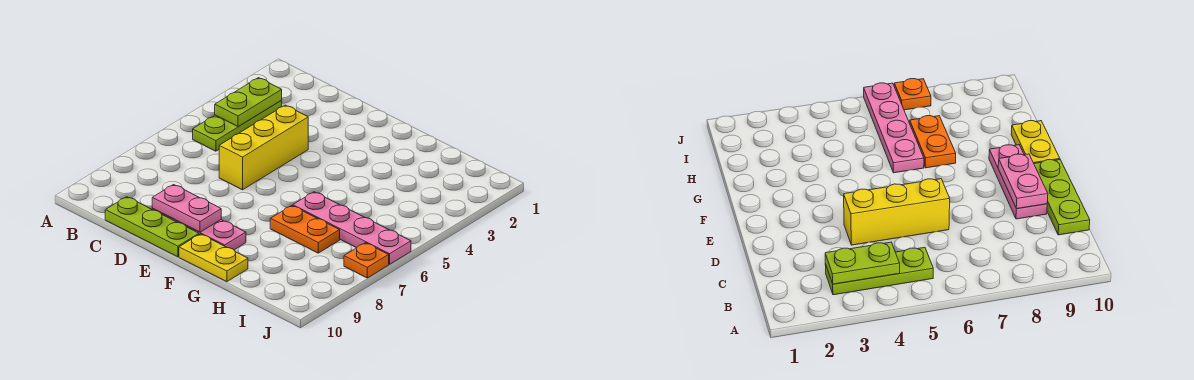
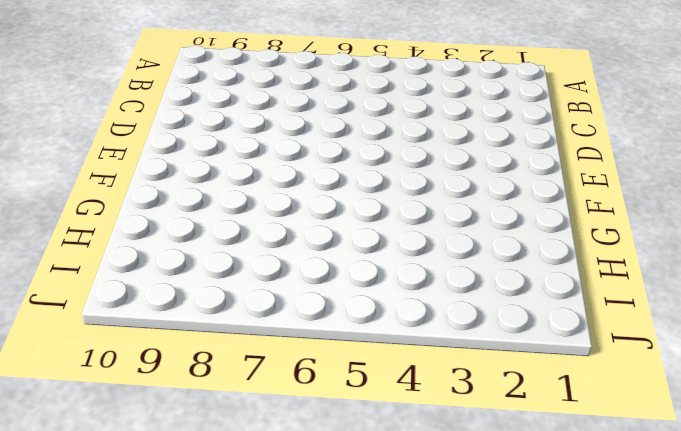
none -> lime plate B3:B5 level 1
none -> lime plate C10:E10 level 1

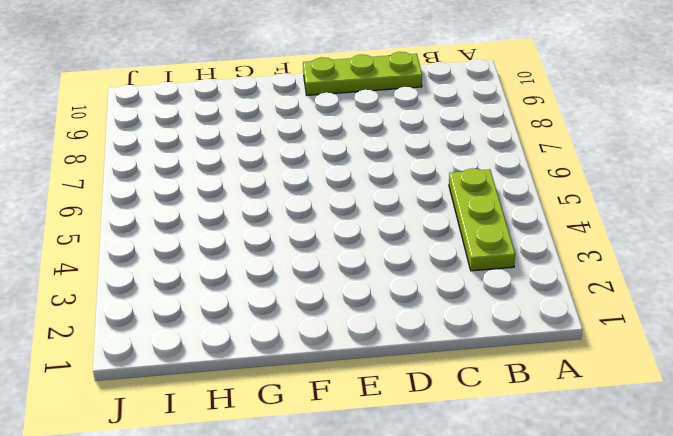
none -> yellow brick D4:D6 level 1
none -> pink plate D9:F9 level 1

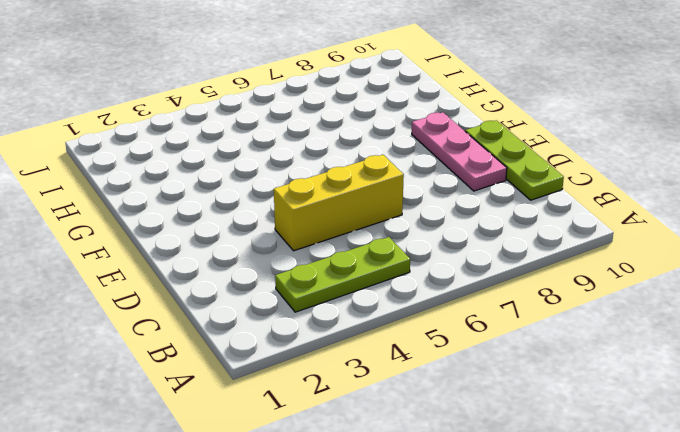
none -> yellow plate F10:G10 level 1
none -> pink plate G6:J6 level 1

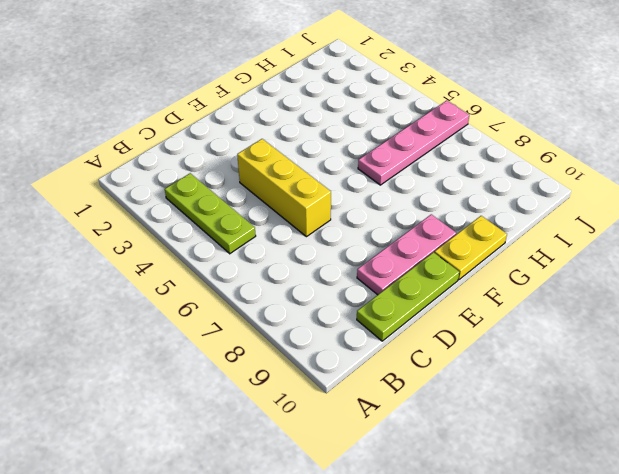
none -> orange plate G7:H7 level 1
none -> orange plate J7 level 1

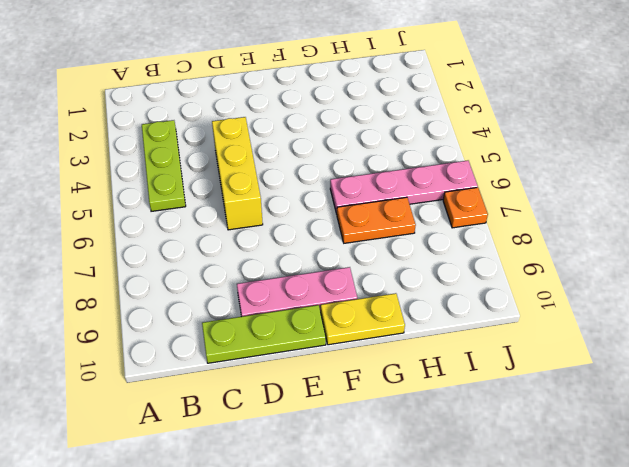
none -> lime plate B3:B4 level 2
none -> pink plate D9:E9 level 2

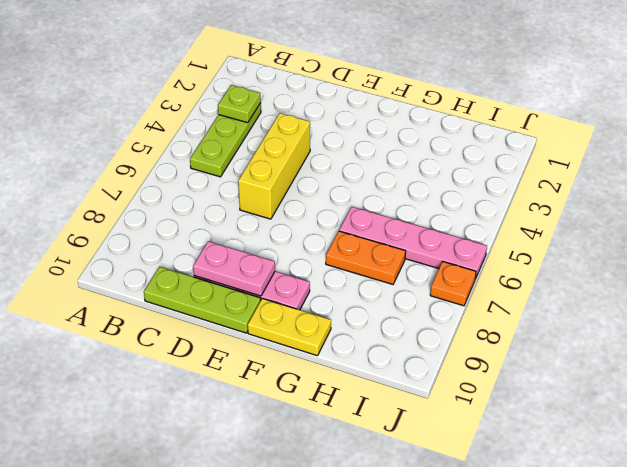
lime plate B3 level 2 -> lime plate B3:B4 level 2

